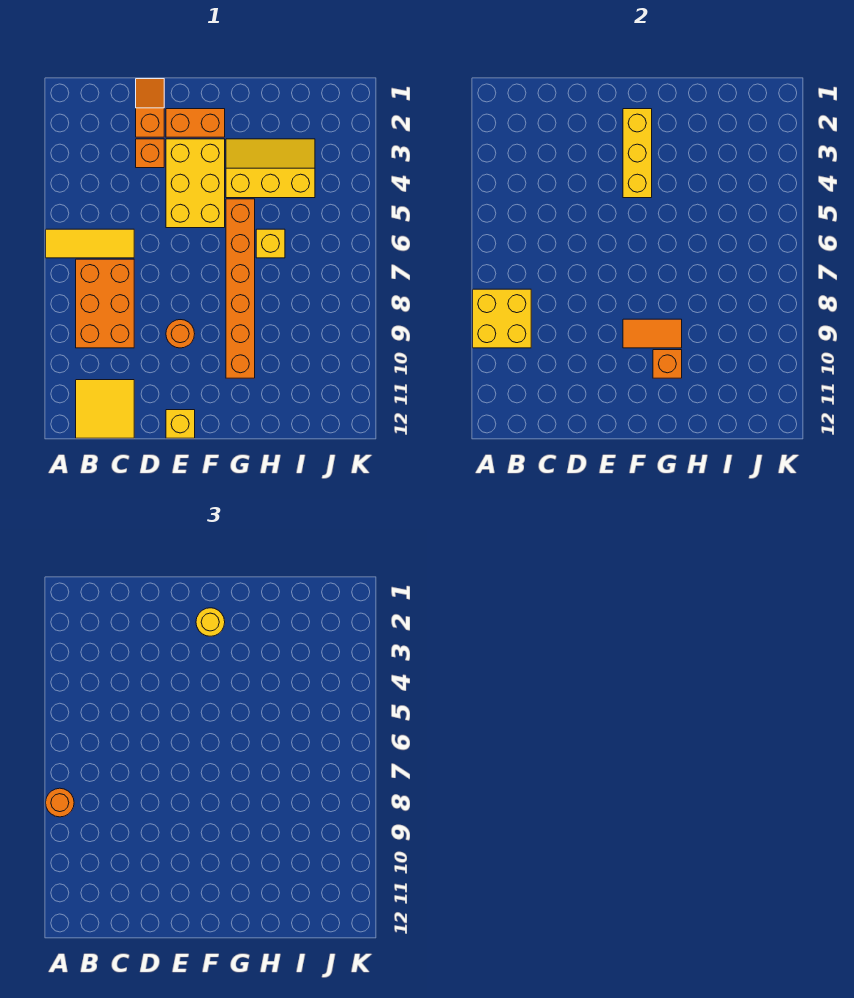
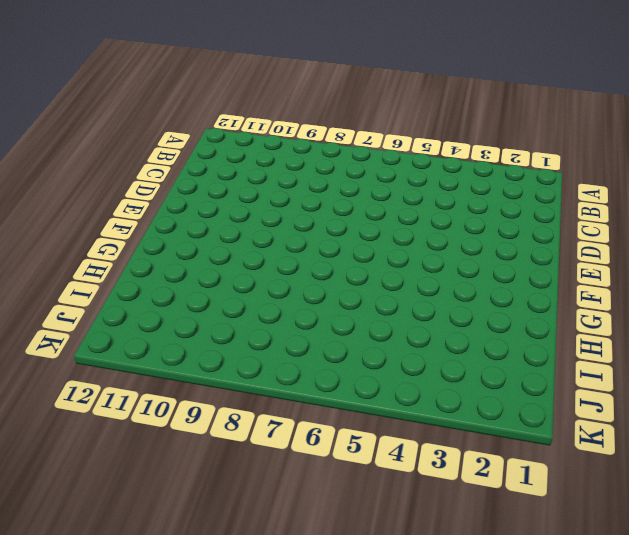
none -> yellow tile A6:C6 level 1
none -> orange brick B7:C9 level 1
none -> yellow tile B11:C12 level 1

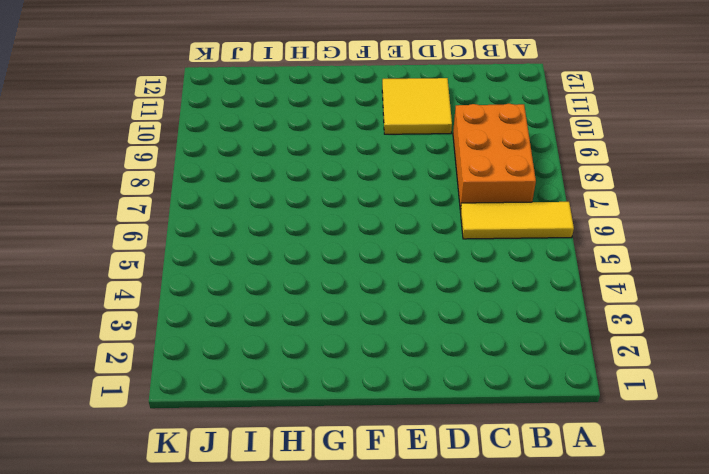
yellow tile D10:E11 level 1 -> yellow tile B11:C12 level 1
none -> orange slope D1:D2 level 1 top 2
none -> orange brick D3 level 1
none -> orange brick E2:F2 level 1

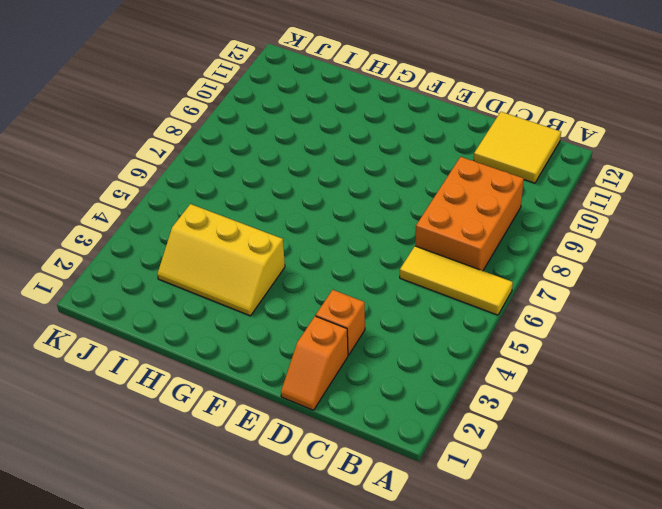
none -> orange brick E2:F2 level 1
none -> yellow brick E3:F5 level 1
none -> orange round brick E9 level 1

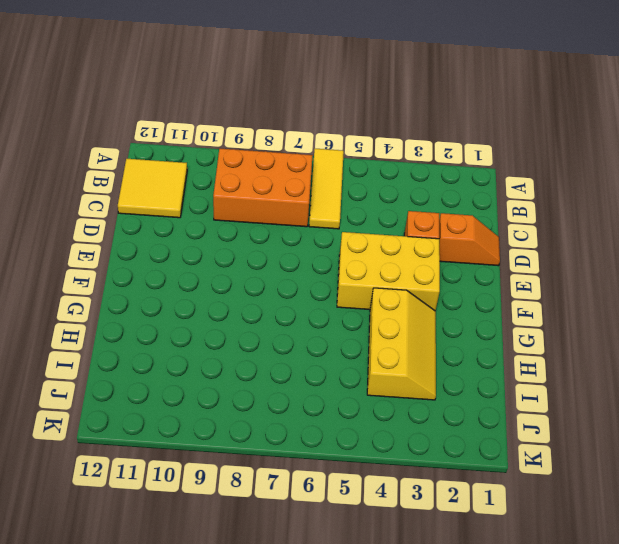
none -> orange brick E2:F2 level 1
none -> orange round brick E9 level 1
none -> yellow brick E12 level 1

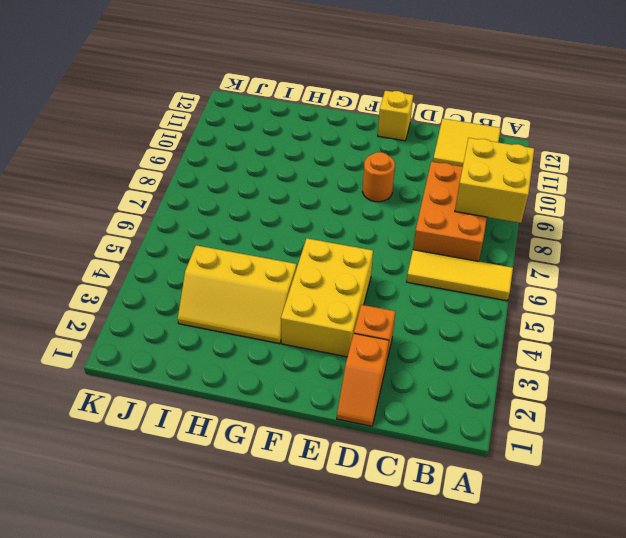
none -> orange brick E2:F2 level 1
none -> orange brick G5:G10 level 1
none -> yellow brick H6 level 1

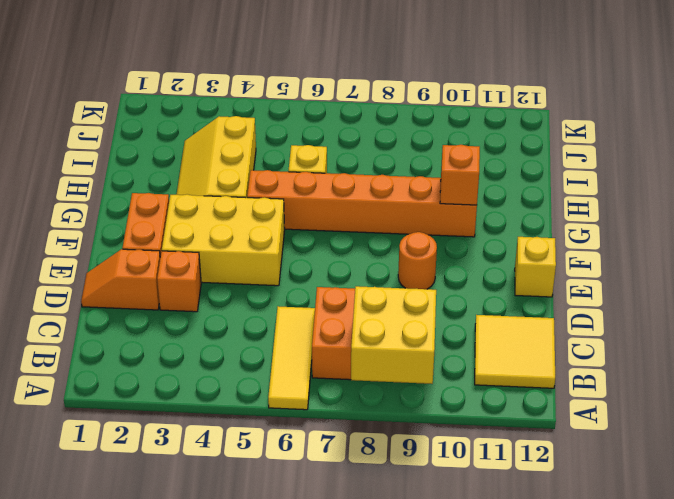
none -> yellow brick F2:F4 level 2
none -> orange tile F9:G9 level 2
none -> orange round brick A8 level 3

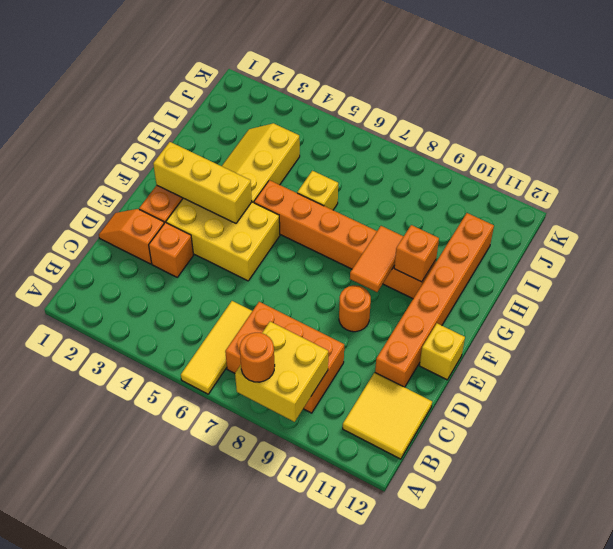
orange brick D11:I11 level 1 -> none
none -> yellow round brick F2 level 3

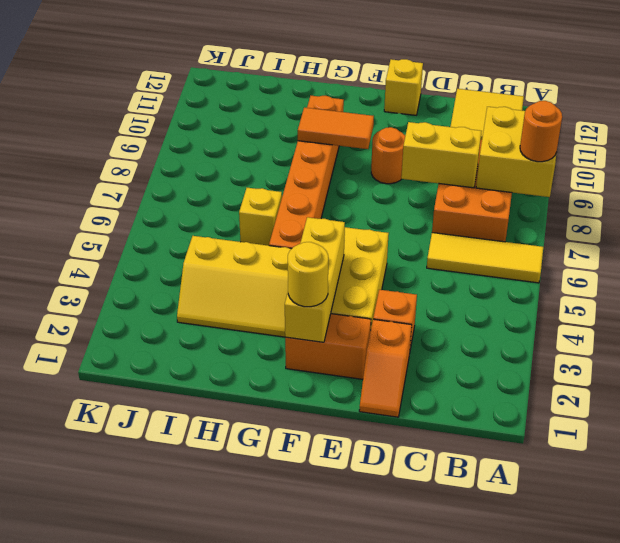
yellow brick C8:D8 level 2 -> none
none -> orange brick G10 level 2

